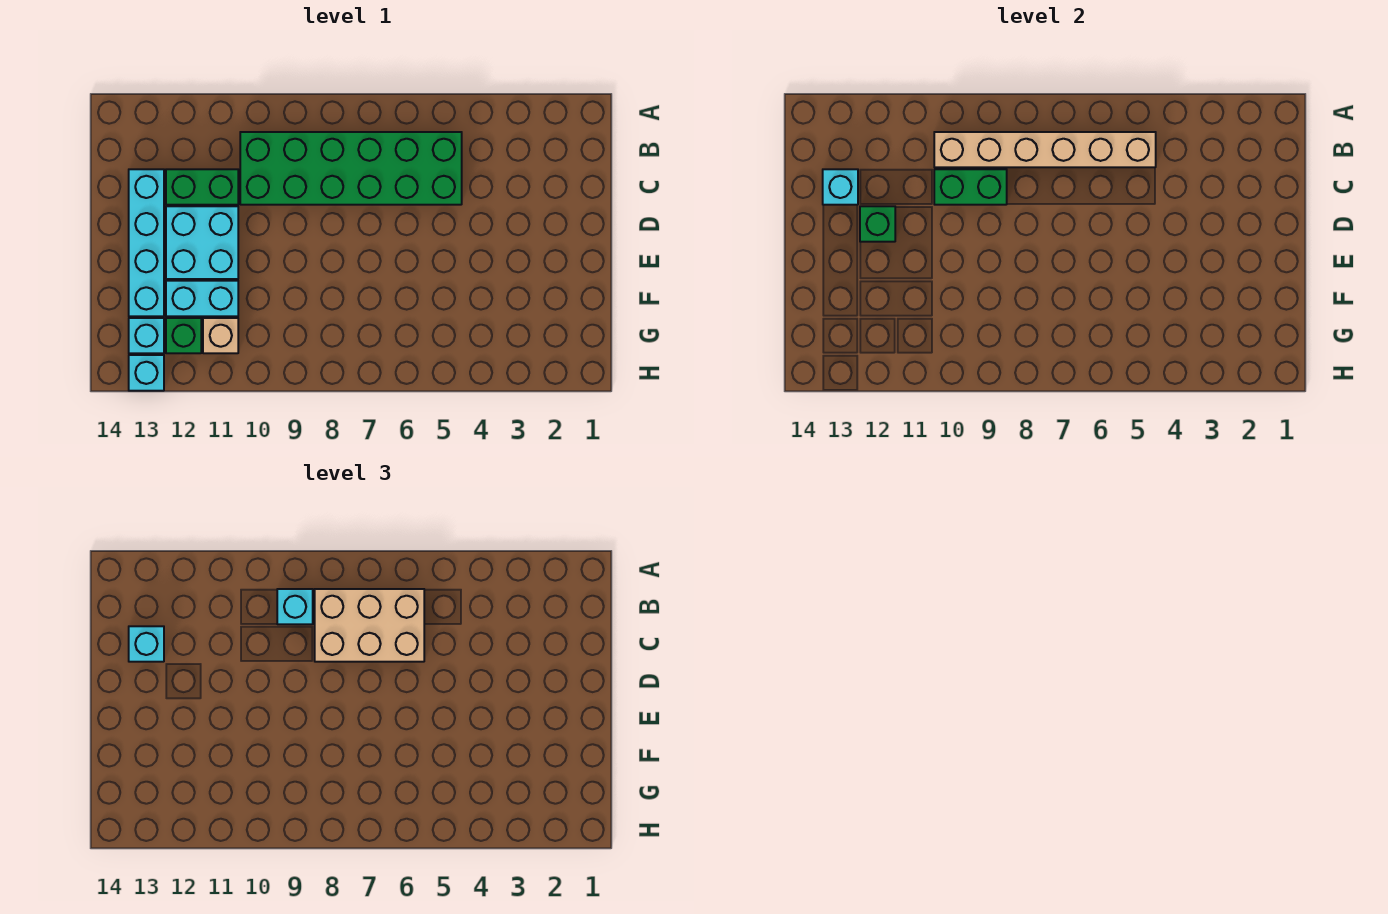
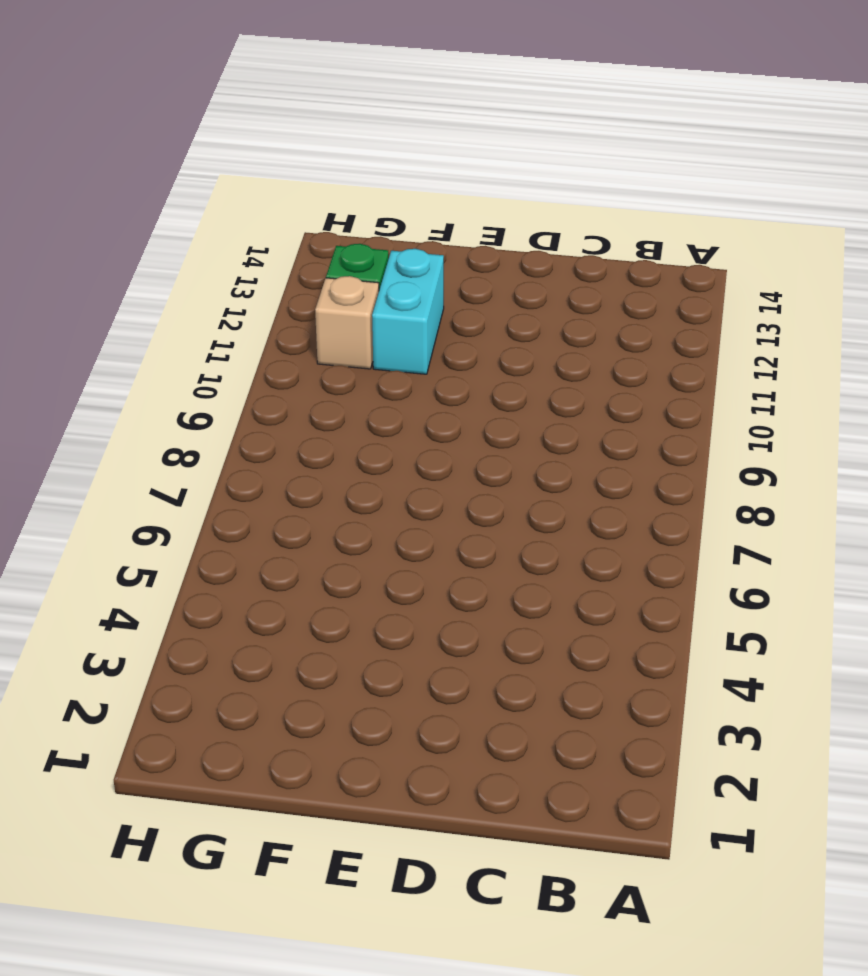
none -> green brick B5:C10 level 1
none -> green brick C11:C12 level 1
none -> cyan brick C13:F13 level 1

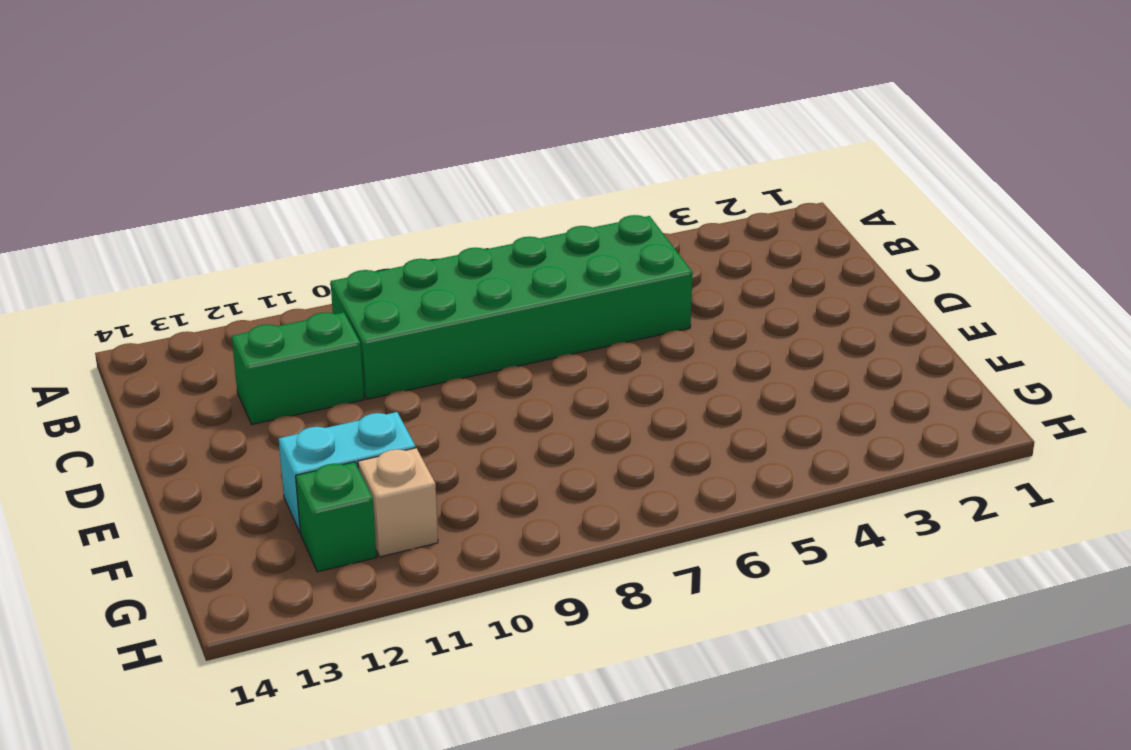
none -> cyan brick C13:F13 level 1
none -> cyan brick D11:E12 level 1
none -> cyan brick G13 level 1

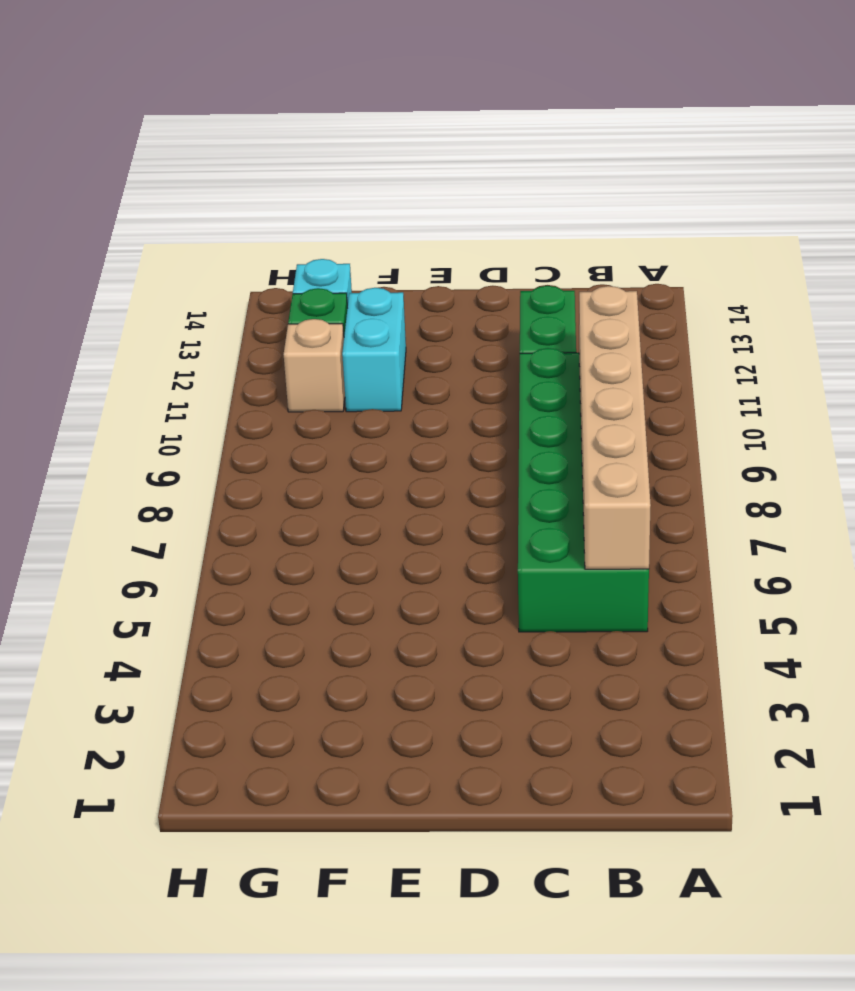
none -> cyan brick C13:F13 level 1
none -> cyan brick D11:E12 level 1
none -> cyan brick H13 level 1

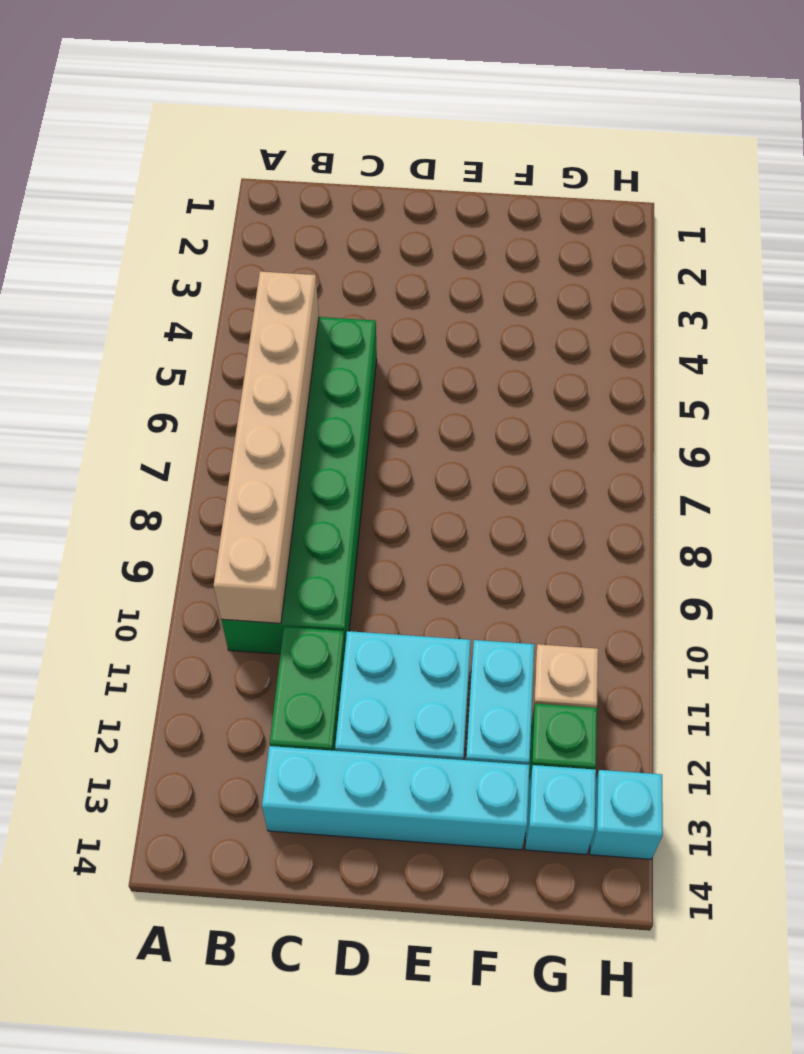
none -> green brick C9:C10 level 2
none -> cyan brick C13 level 2
none -> green brick D12 level 2

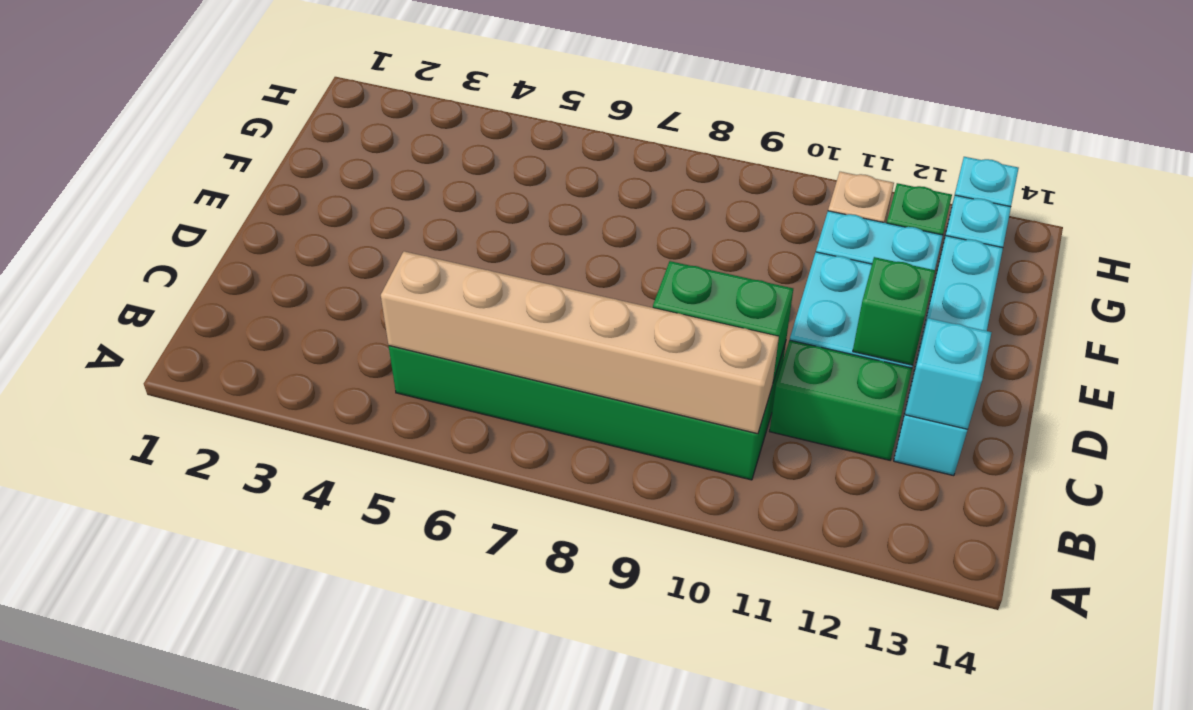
none -> tan brick B6:C8 level 3
none -> cyan brick B9 level 3
none -> cyan brick C13 level 3

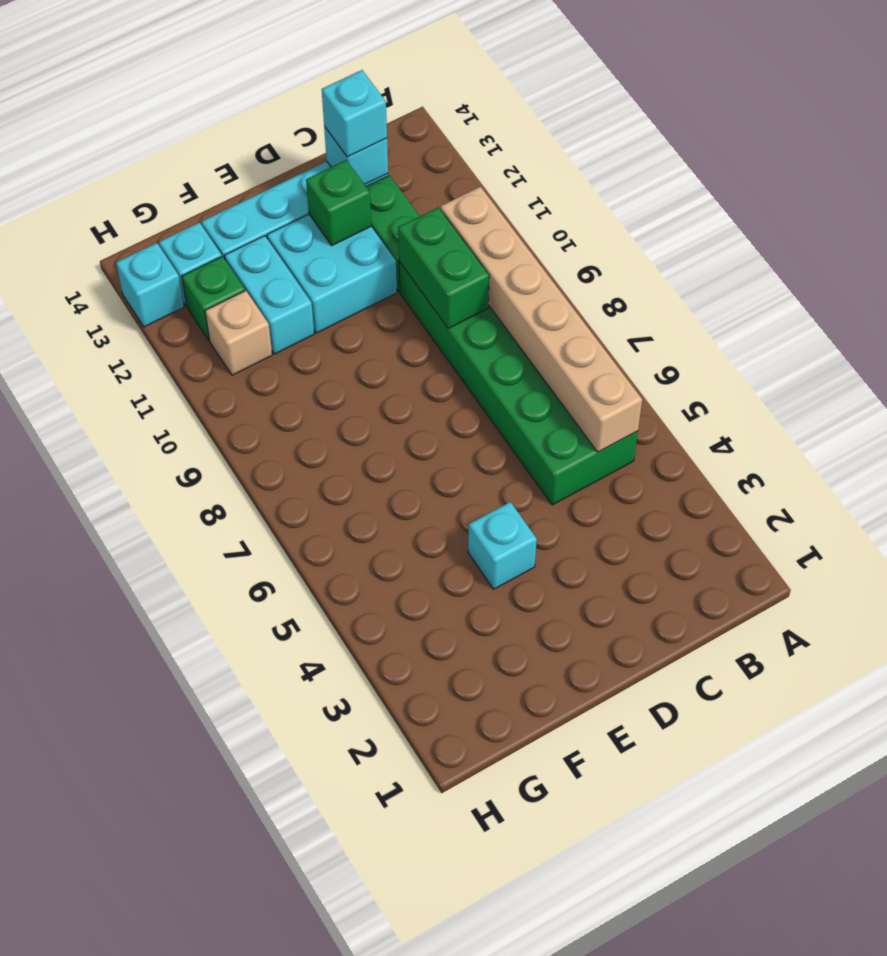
cyan brick E4 level 1 -> cyan brick B9 level 3
none -> tan brick B6:C8 level 3

